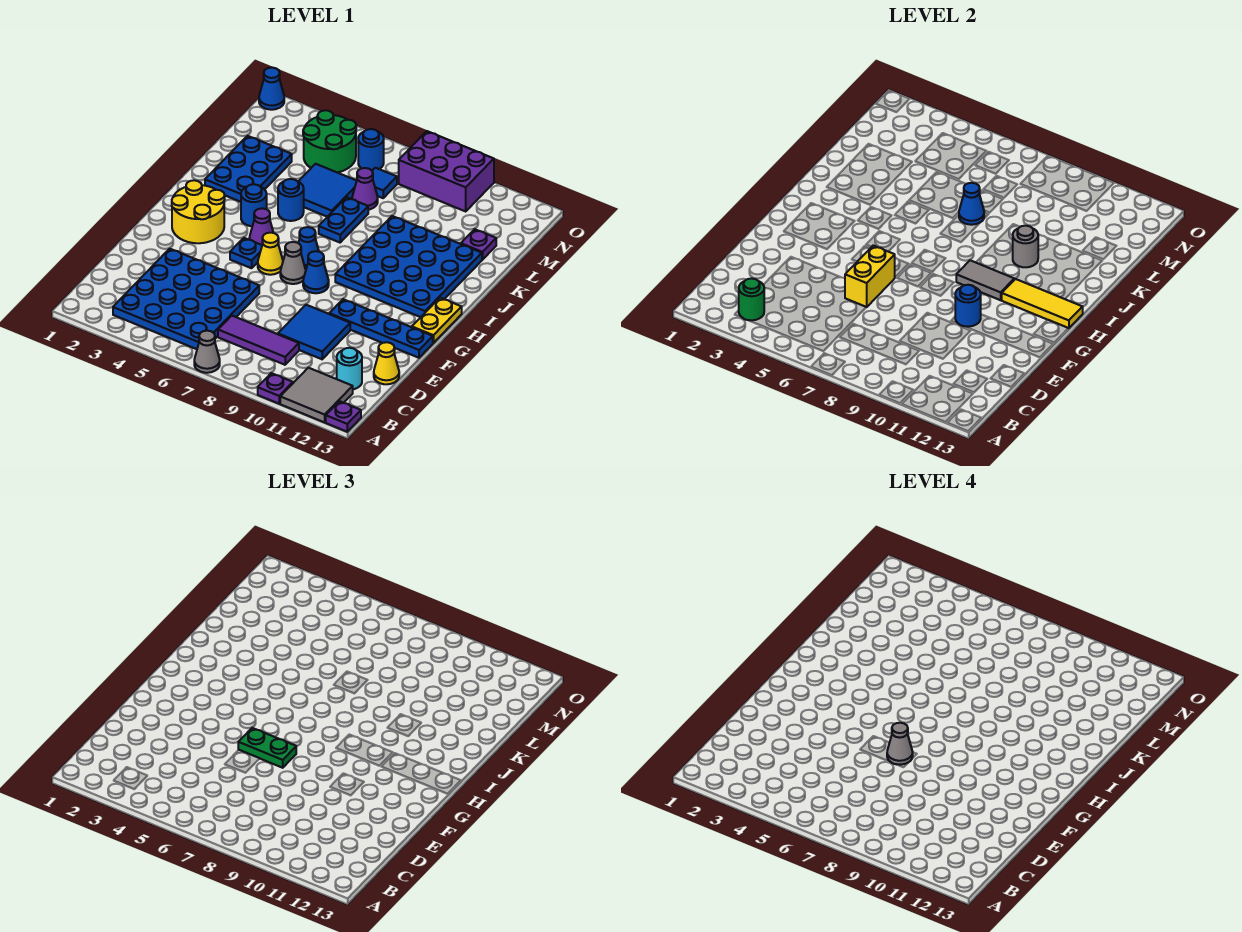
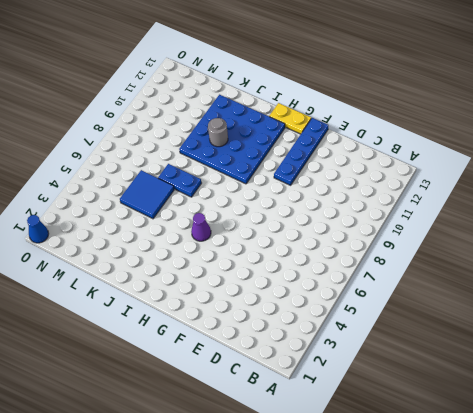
none -> grey cone A7 level 1
none -> purple plate A10 level 1
none -> grey tile A11:B12 level 1
none -> purple plate A13 level 1

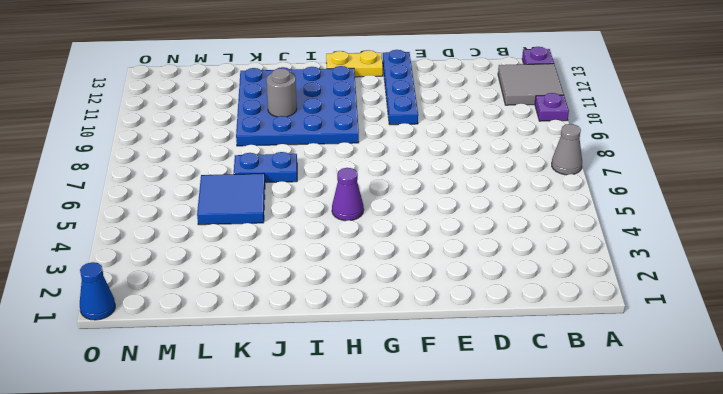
none -> blue plate B3:E6 level 1
none -> purple tile C7:C9 level 1
none -> cyan round brick C12 level 1
none -> blue tile D9:E10 level 1

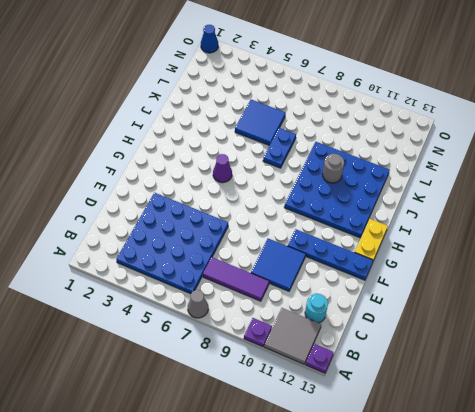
none -> yellow cone D13 level 1
none -> yellow round brick G2:H3 level 1
none -> blue plate G5 level 1
none -> yellow cone G6 level 1

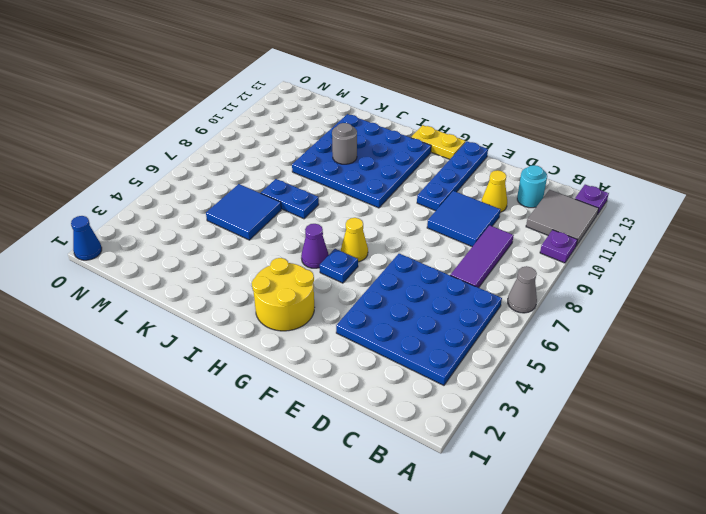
yellow cone D11 level 1 -> yellow cone D13 level 1
none -> grey cone G7 level 1
none -> blue cone G8 level 1
none -> blue cone H7 level 1
none -> blue round brick I4 level 1

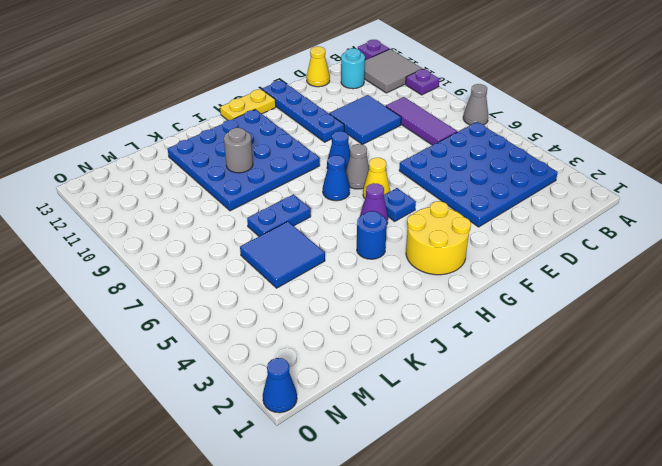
none -> blue plate J2:L3 level 1
none -> blue round brick J5 level 1
none -> purple cone L7 level 1
none -> purple plate L12 level 1

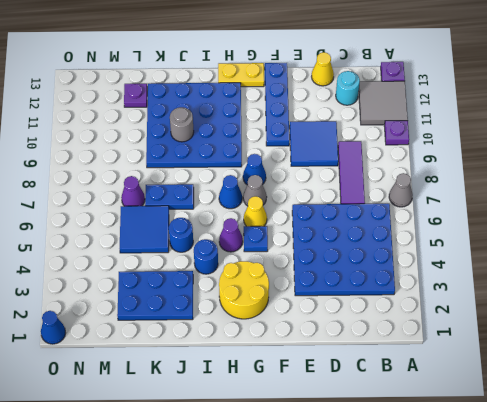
none -> green round brick M4:N5 level 1
none -> blue tile M7 level 1
none -> blue round brick N6 level 1
none -> purple brick N8:O10 level 1

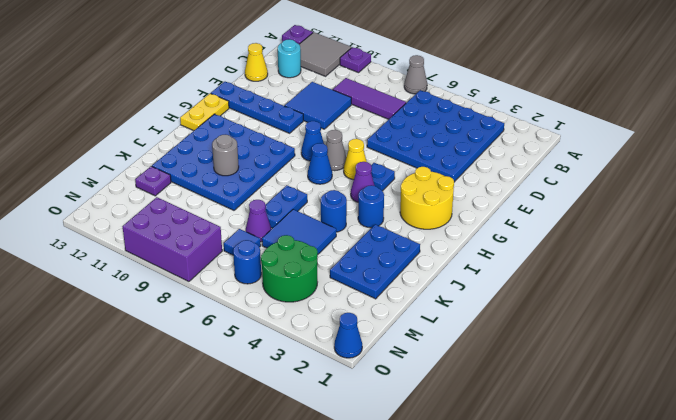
none -> green round brick B3 level 2
none -> yellow brick E6:F6 level 2
none -> blue round brick F10 level 2
none -> grey tile H9:H10 level 2

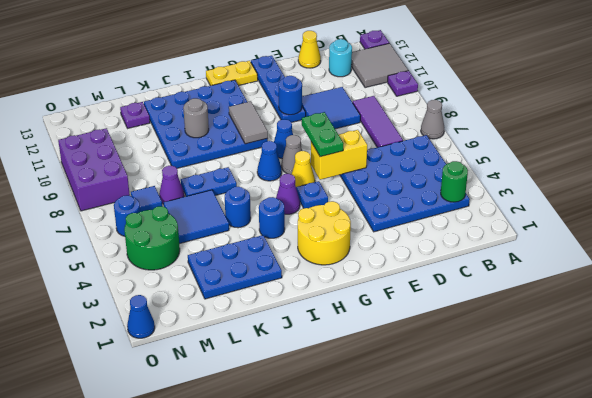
none -> yellow tile H11:H13 level 2
none -> blue cone K7 level 2
none -> grey cone F7 level 4

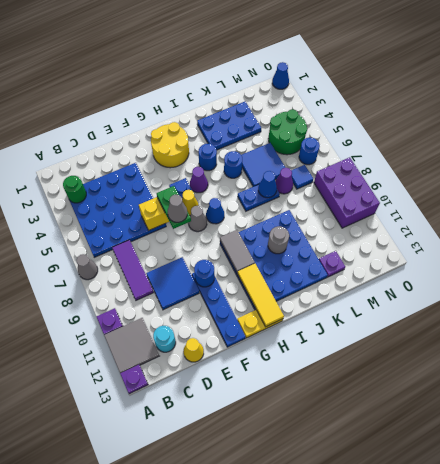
none -> blue cone G8 level 1

